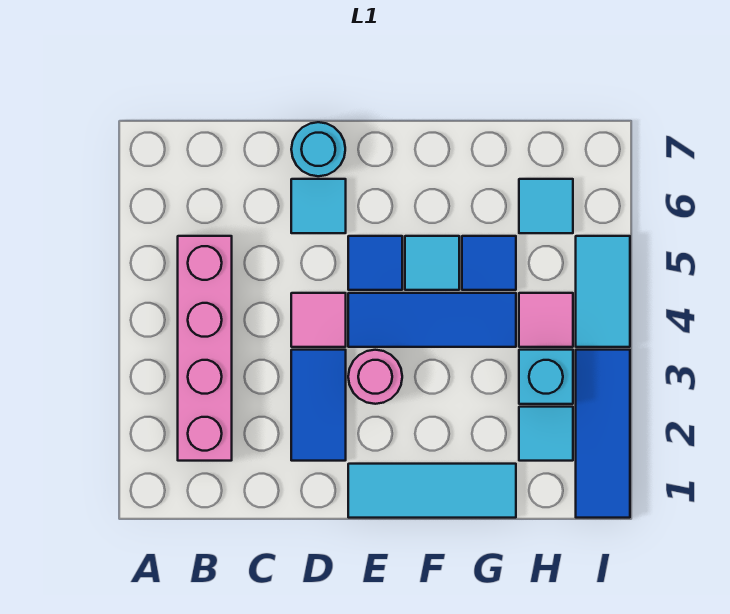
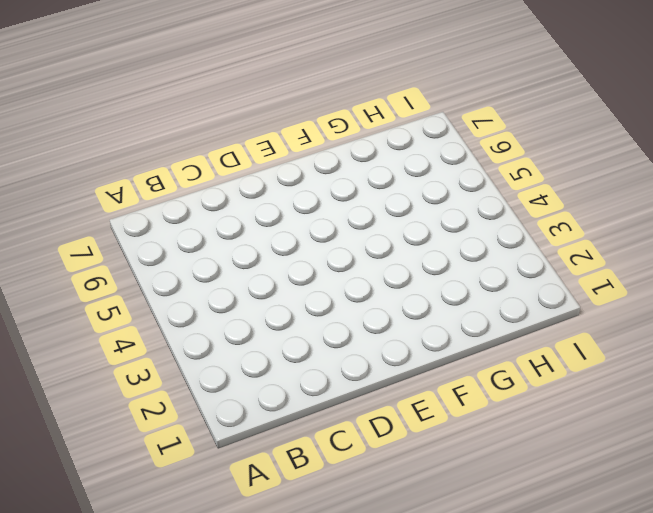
none -> pink brick B2:B5 level 1
none -> blue tile D2:D3 level 1
none -> pink tile D4 level 1

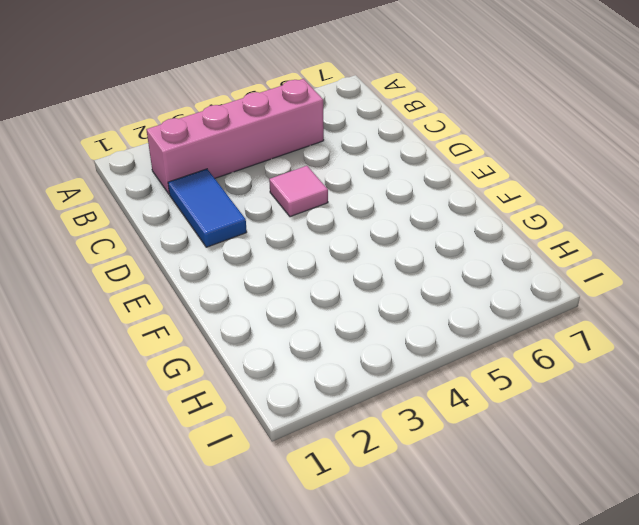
blue tile C2:D2 level 1 -> blue tile D2:D3 level 1
none -> cyan tile D6 level 1
none -> cyan round brick D7 level 1
none -> cyan tile E1:G1 level 1

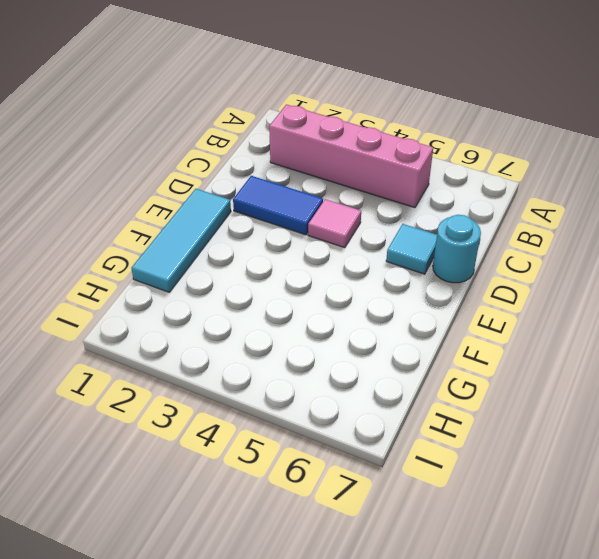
none -> pink round brick E3 level 1
none -> blue tile E4:G4 level 1
none -> blue tile E5 level 1

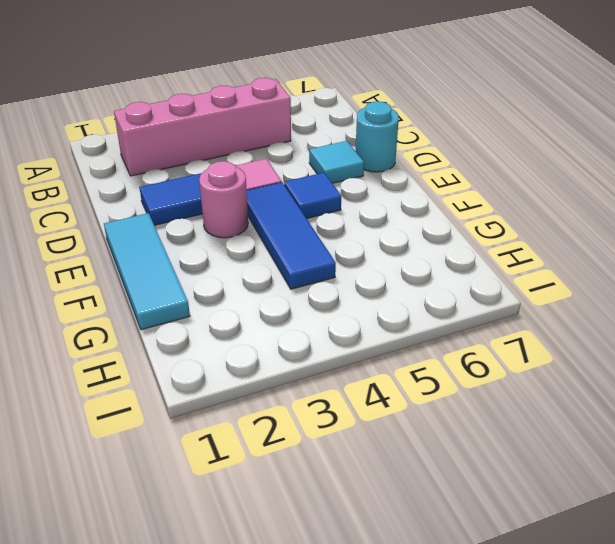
none -> cyan tile F5 level 1
none -> blue tile G5 level 1
none -> cyan tile H2 level 1

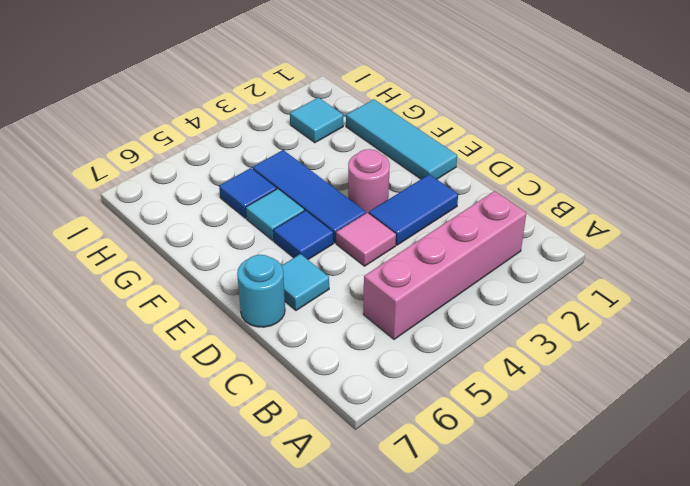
none -> cyan brick H3 level 1
none -> pink tile H4 level 1
none -> cyan tile H6 level 1

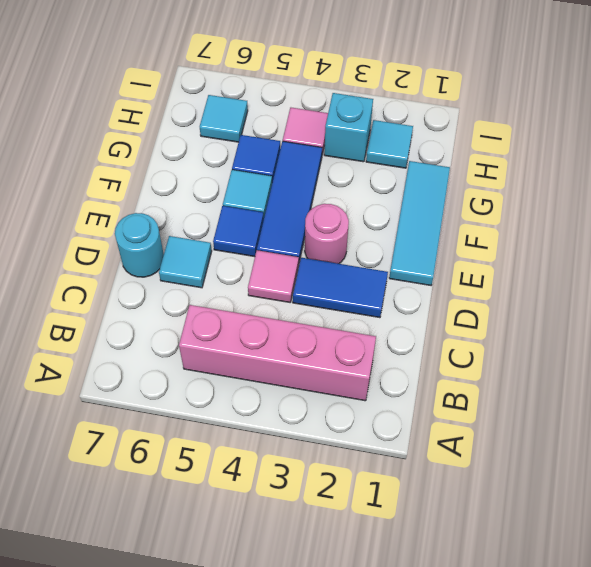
none -> blue tile I1:I3 level 1
none -> cyan tile I4:I5 level 1

